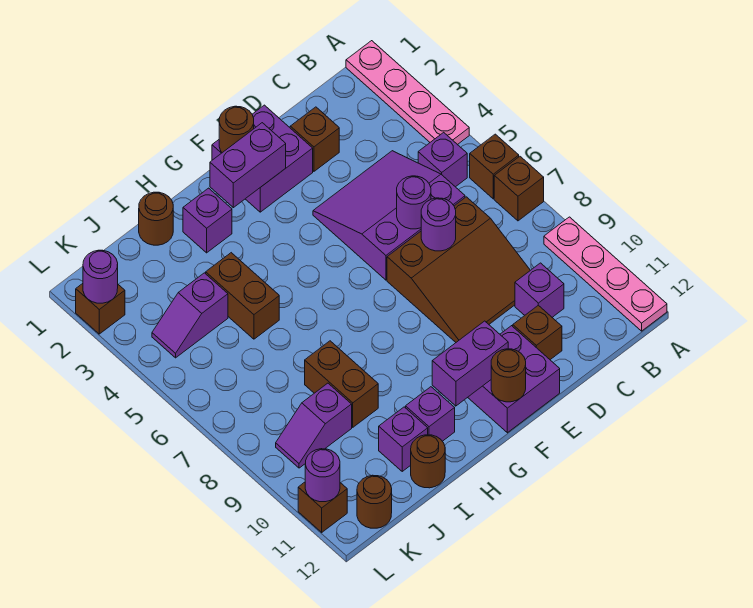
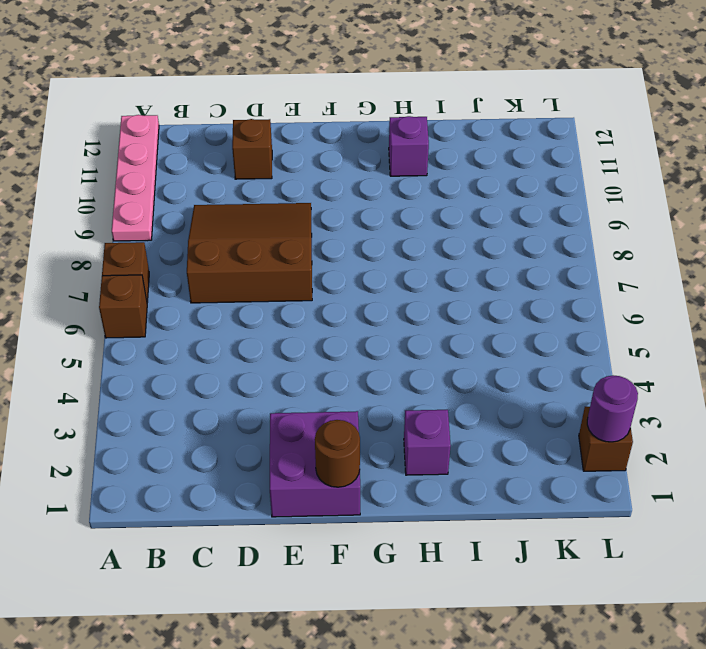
none -> pink plate A1:A4 level 1
none -> purple brick B5 level 1
none -> purple slope C4:E6 level 1 top 6
none -> purple brick C10 level 1

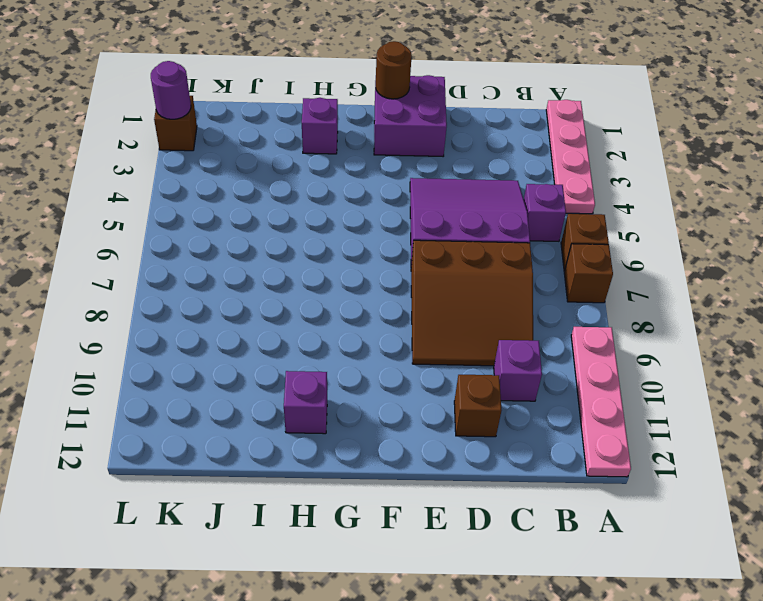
none -> brown brick D2 level 1
none -> purple brick E11:F12 level 1
none -> brown round brick I1 level 1
none -> brown brick I4:I5 level 1

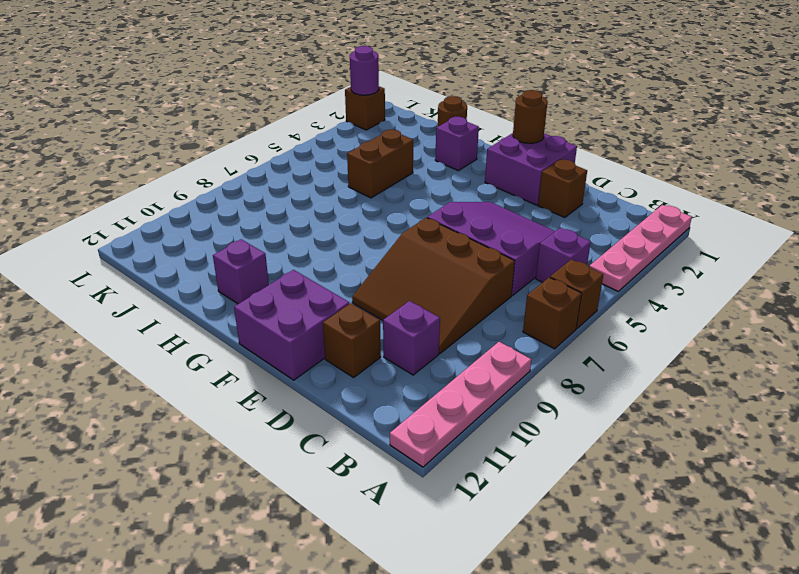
none -> brown brick I8:I9 level 1
none -> purple brick I11 level 1
none -> brown round brick I12 level 1
none -> purple slope J4:K4 level 1 top J

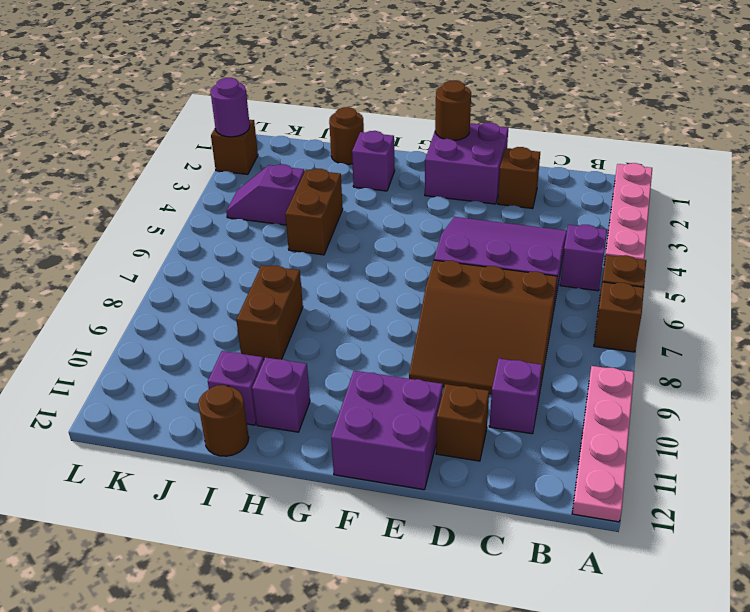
none -> purple slope J9:K9 level 1 top J
none -> brown round brick K12 level 1
none -> brown brick L11 level 1
none -> purple round brick D6 level 2

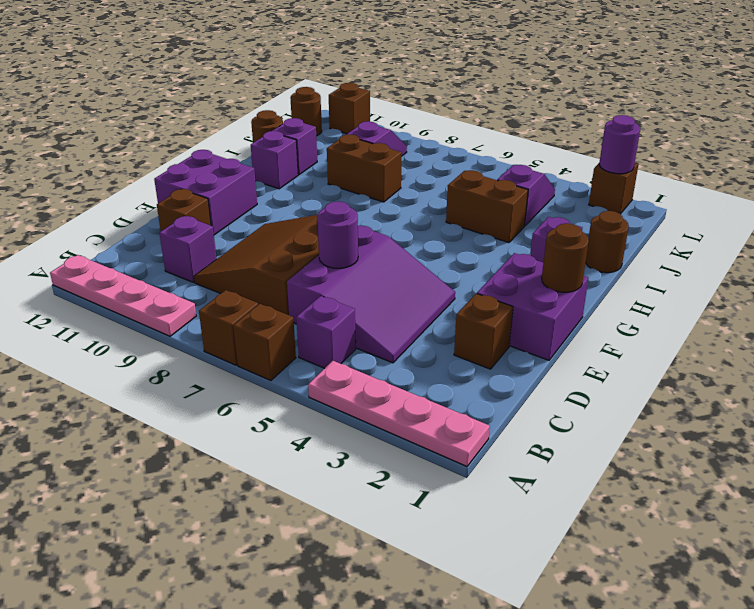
none -> purple round brick D7 level 2
none -> purple brick F2:G2 level 2
none -> purple brick F11:G11 level 2
none -> brown round brick F12 level 2

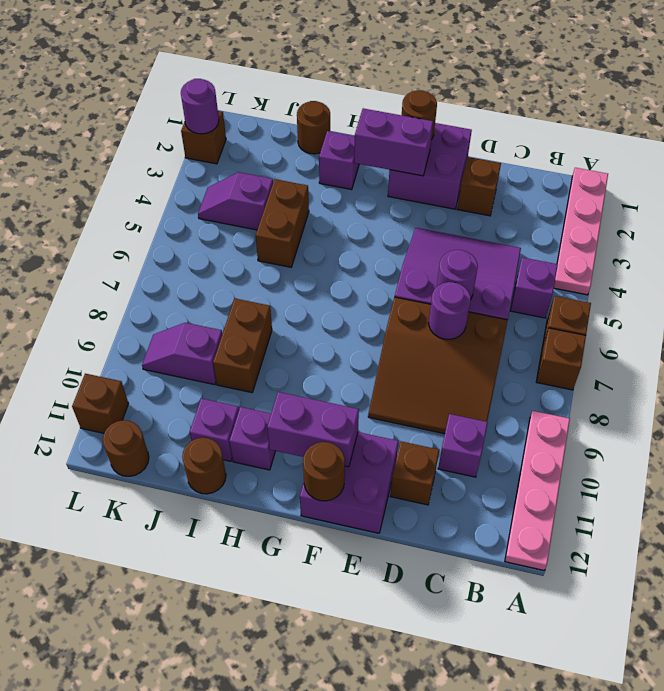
none -> purple round brick L11 level 2

